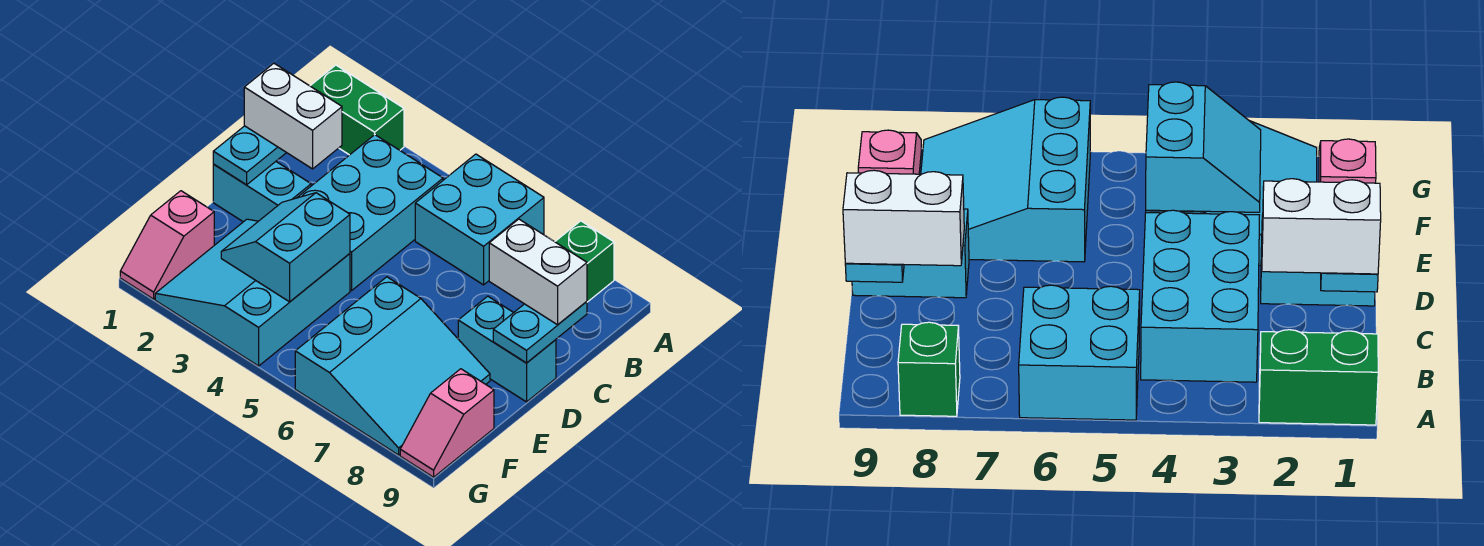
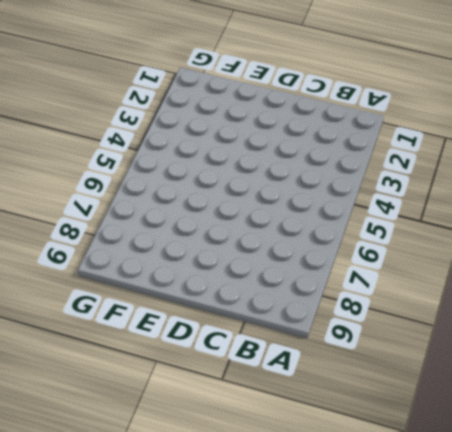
none -> green brick A1:A2 level 1
none -> cyan brick A5:B6 level 1
none -> green brick A8 level 1

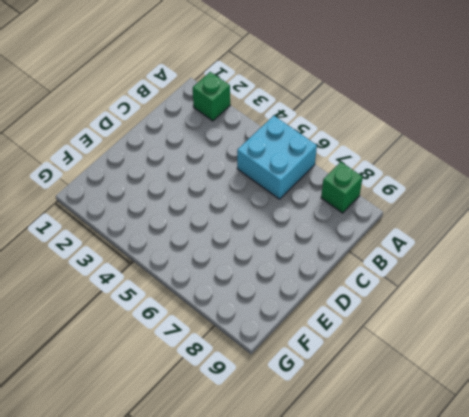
green brick A2 level 1 -> green brick A1:A2 level 1
none -> cyan brick B3:D4 level 1
none -> cyan brick D1:D2 level 1
none -> cyan brick D8:D9 level 1

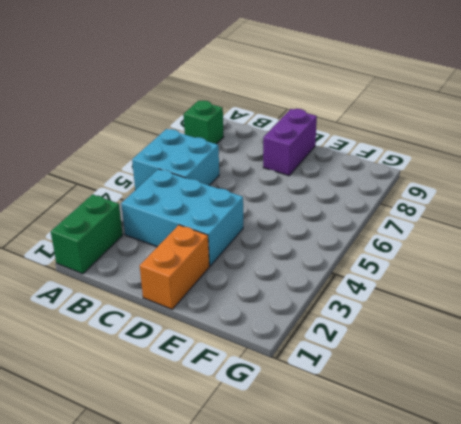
orange brick D1:D2 level 1 -> cyan brick D1:D2 level 1
purple brick D8:D9 level 1 -> cyan brick D8:D9 level 1
none -> cyan slope E2:G4 level 1 top 4
none -> cyan slope E6:G8 level 1 top 6
none -> pink slope F1:G1 level 1 top F

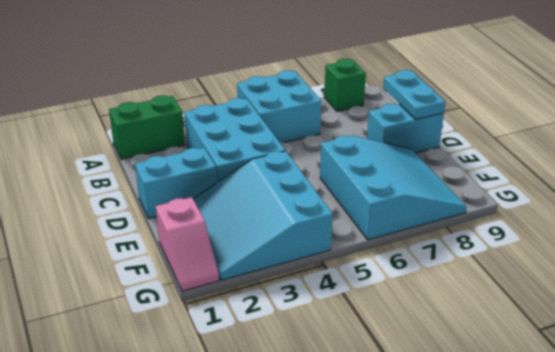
none -> pink slope F9:G9 level 1 top F
none -> cyan plate C1:D1 level 2
none -> cyan slope E3:F4 level 2 top 4

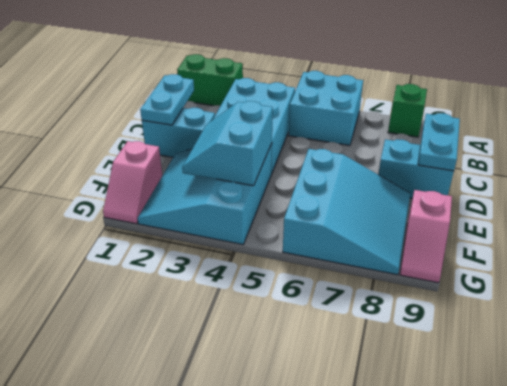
none -> white brick C1:C2 level 3
none -> white brick C8:C9 level 3

